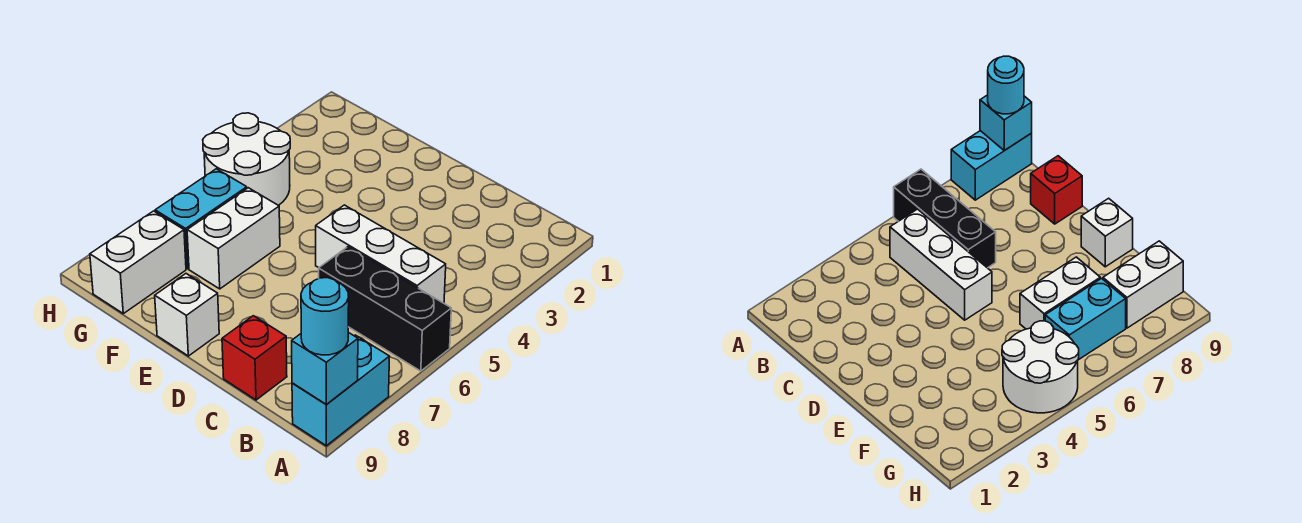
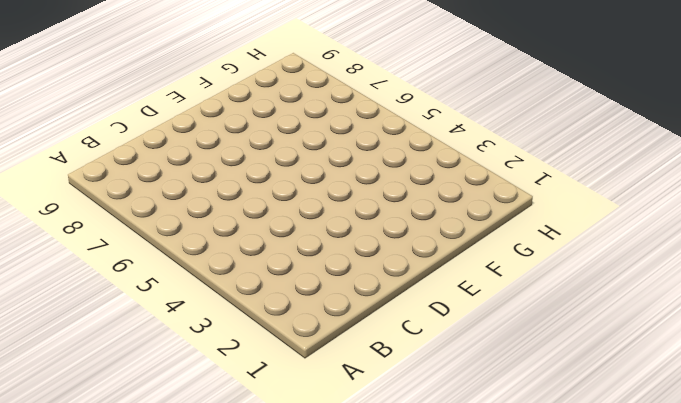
none -> black brick A6:C6 level 1
none -> cyan brick A8:A9 level 1

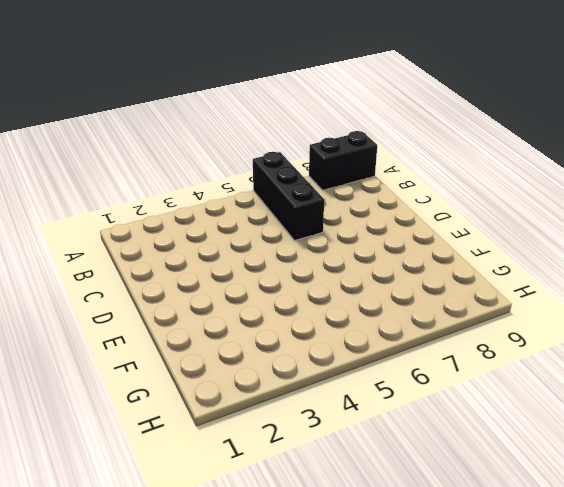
black brick A8:A9 level 1 -> cyan brick A8:A9 level 1
none -> white brick B5:D5 level 1
none -> red brick C9 level 1

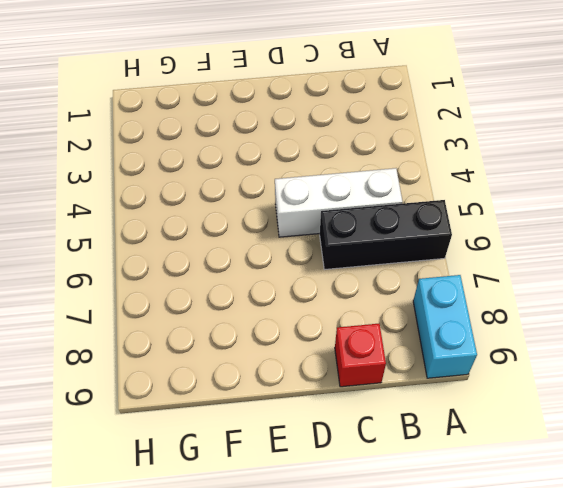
none -> white brick E9 level 1
none -> white brick F6:F7 level 1

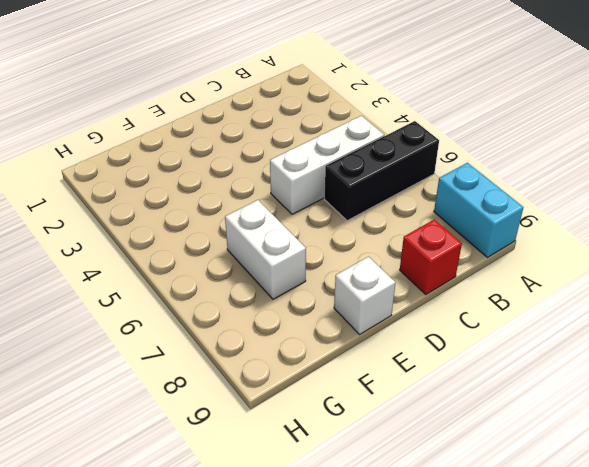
none -> white round brick G4:H5 level 1
none -> cyan brick G6:G7 level 1

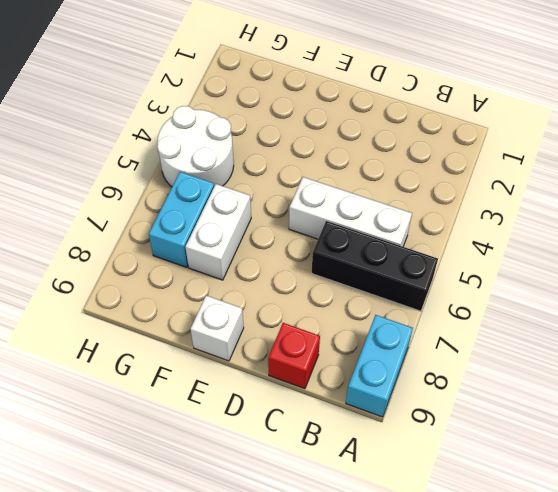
none -> white brick G8:G9 level 1
none -> cyan brick A9 level 2

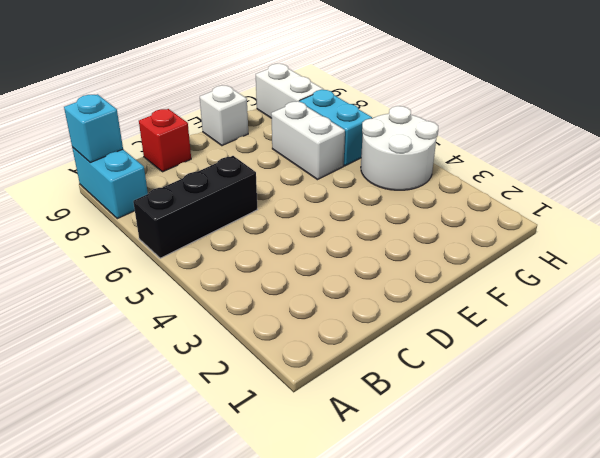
none -> white brick B5:D5 level 1
none -> cyan round brick A9 level 3

